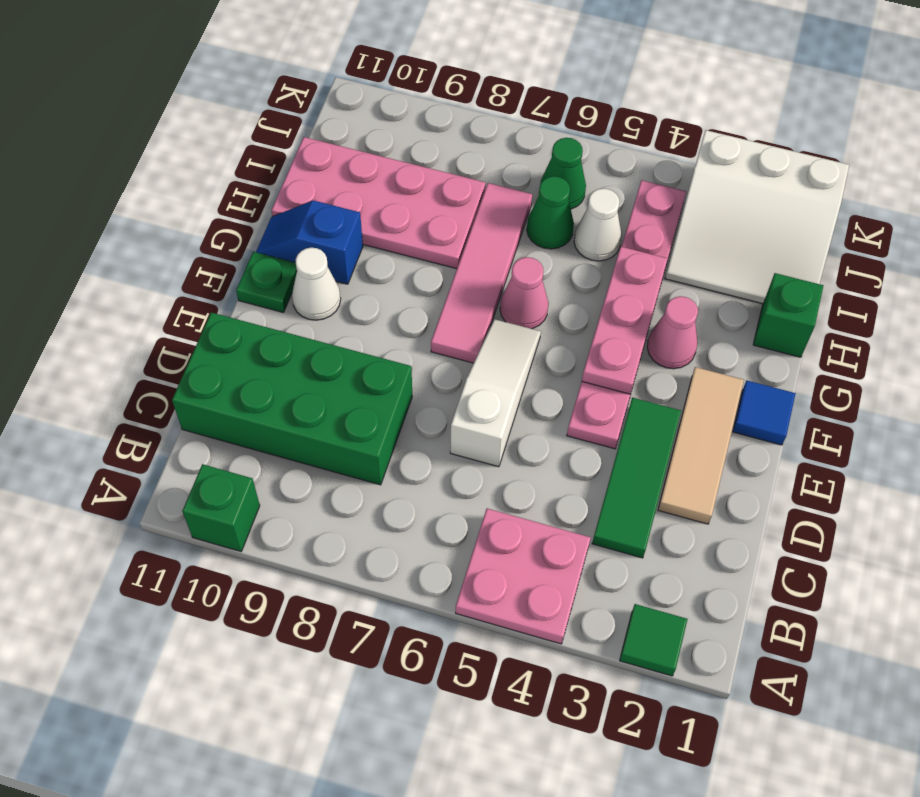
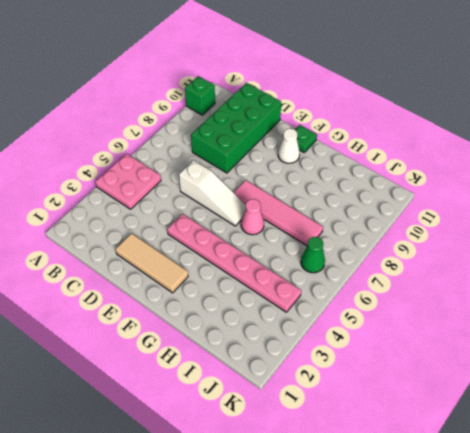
none -> green tile A2 level 1
none -> green tile C3:E3 level 1
none -> blue tile F1 level 1

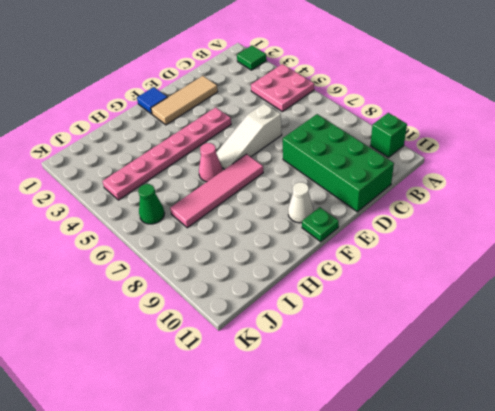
none -> green tile C3:E3 level 1
none -> pink cone G3 level 1
none -> blue slope G10:G11 level 1 top 10

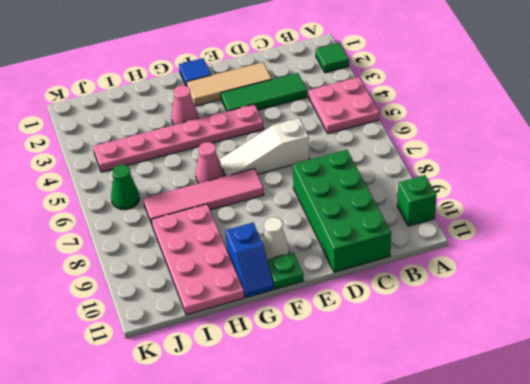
none -> green brick H1 level 1
none -> white slope I1:K3 level 1 top K
none -> white cone I5 level 1

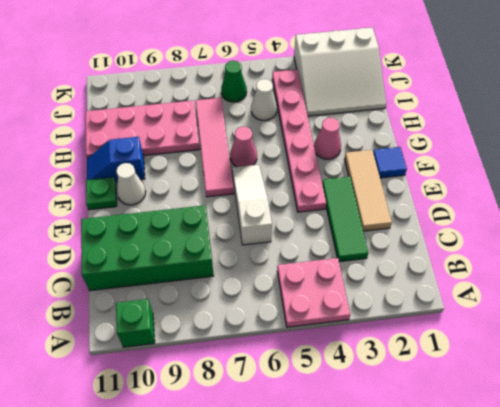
none -> green tile A2 level 1
none -> green brick H1 level 1
none -> green cone I6 level 1

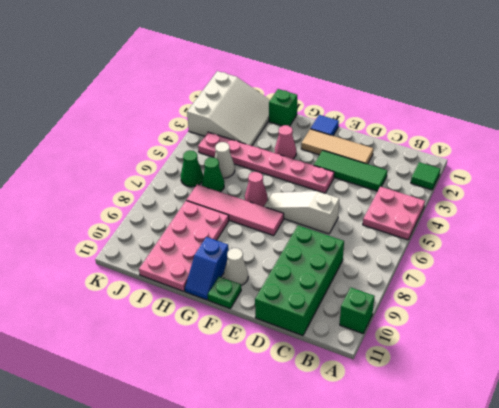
none -> pink plate F4:H4 level 2

